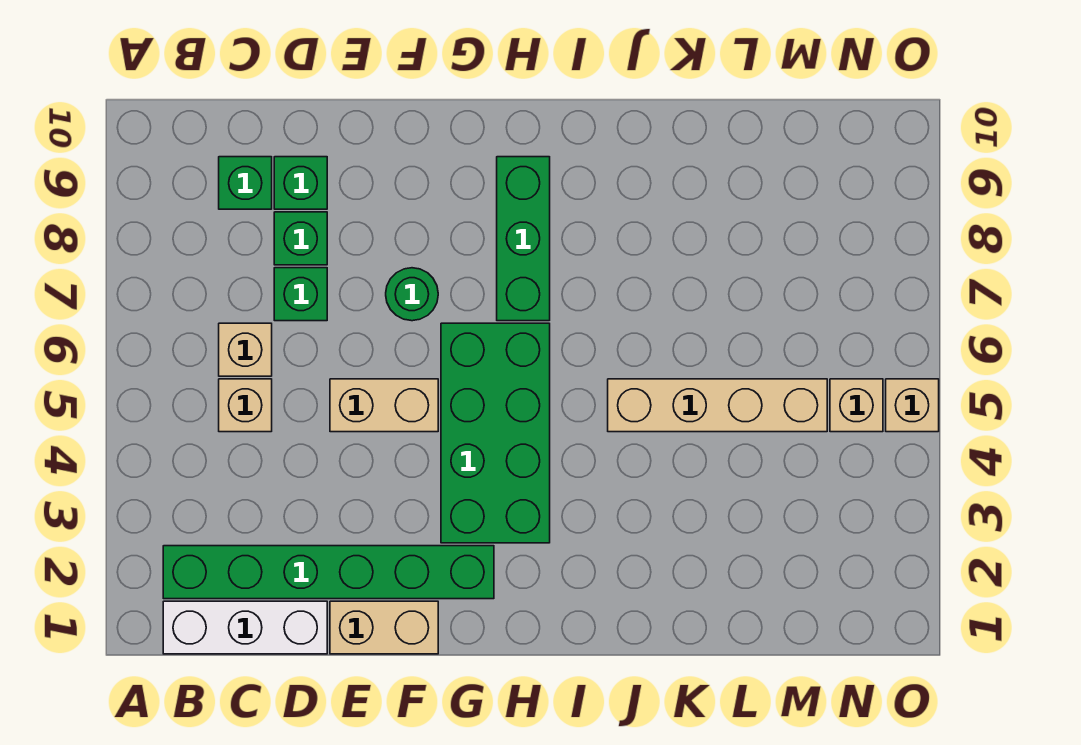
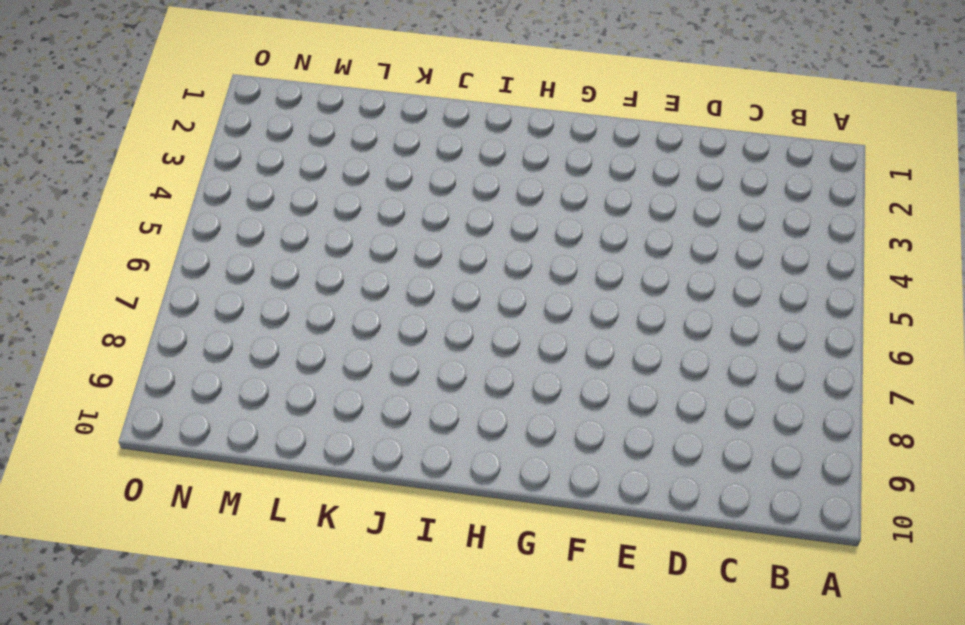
none -> white brick B1:D1 level 1
none -> green brick B2:G2 level 1
none -> tan brick C5 level 1

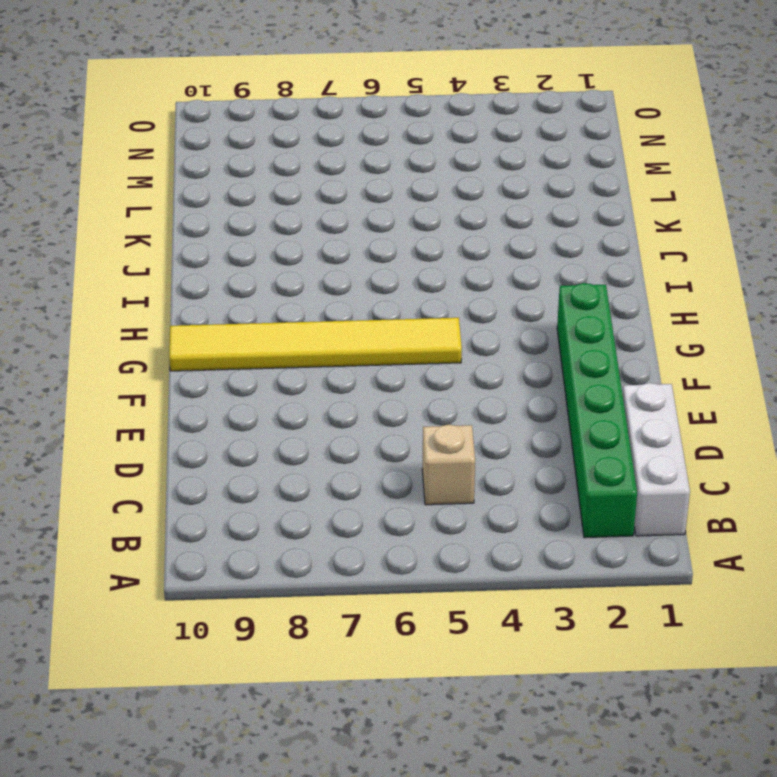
yellow tile G5:G10 level 1 -> green brick G3:H6 level 1
none -> tan brick C6 level 1
none -> green brick C9 level 1
none -> green brick D7 level 1

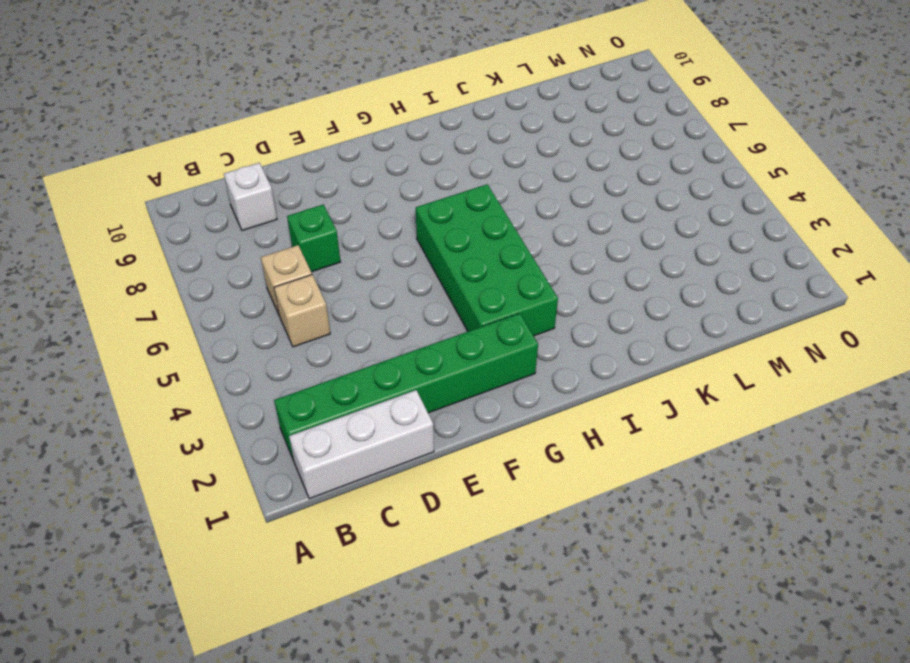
white brick C9 level 1 -> green brick C9 level 1
none -> green brick D8 level 1
none -> green brick D9 level 1
none -> tan brick E1:F1 level 1

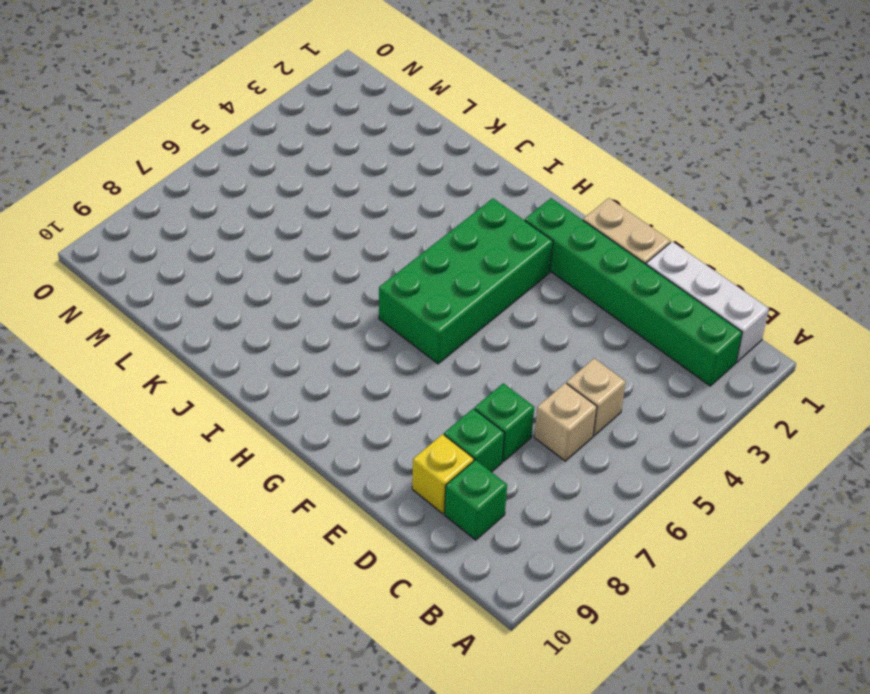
yellow brick D9 level 1 -> green brick D9 level 1
none -> tan brick E5:F5 level 1
none -> green round brick F7 level 1
none -> green brick H7:H9 level 1

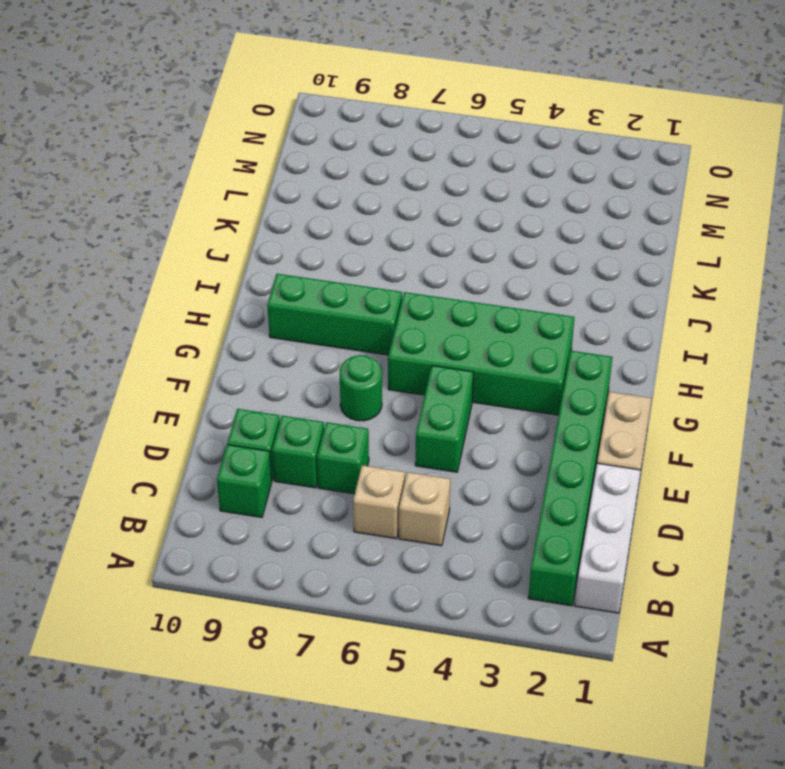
green brick E5:F5 level 1 -> tan brick E5:F5 level 1
none -> tan brick J5:M5 level 1
none -> tan brick N5 level 1
none -> tan brick O5 level 1

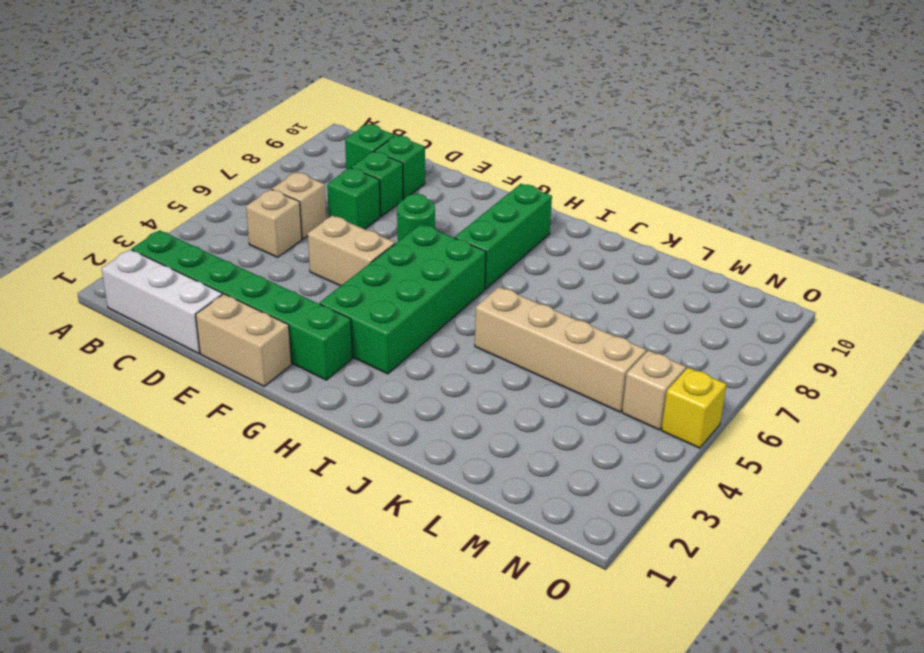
yellow brick O5 level 1 -> tan brick O5 level 1

